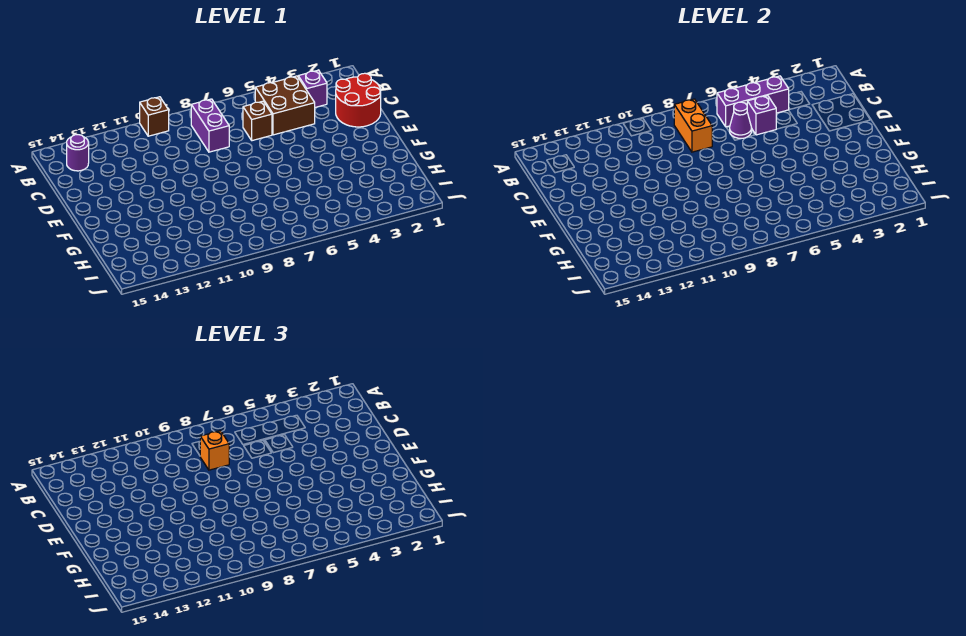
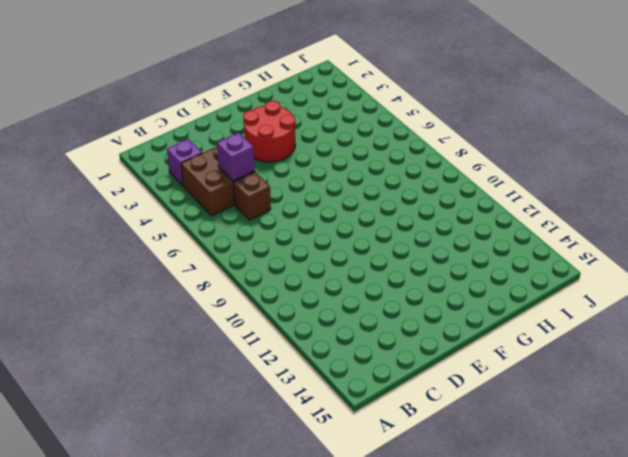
red round brick E3:F4 level 1 -> red round brick C1:D2 level 1
none -> brown brick A10 level 1
none -> purple brick B8:C8 level 1
none -> purple round brick B14 level 1

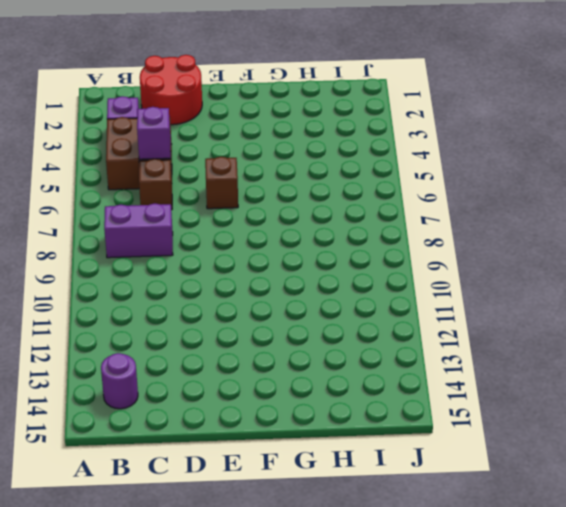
brown brick E6 level 1 -> brown brick A10 level 1
none -> purple brick B4:B6 level 2
none -> orange brick B8:C8 level 2
none -> purple cone C6 level 2

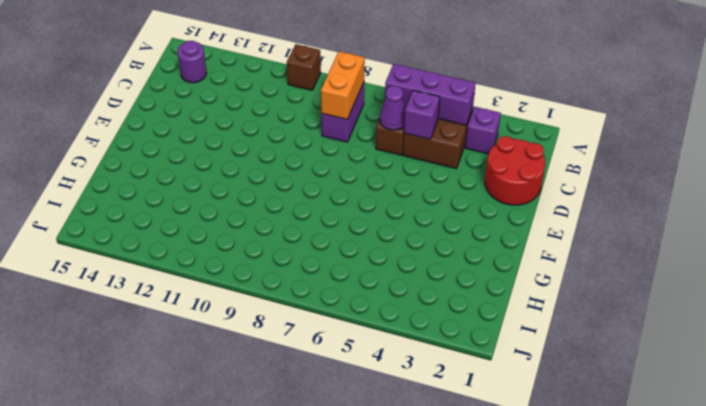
none -> orange brick C8 level 3

